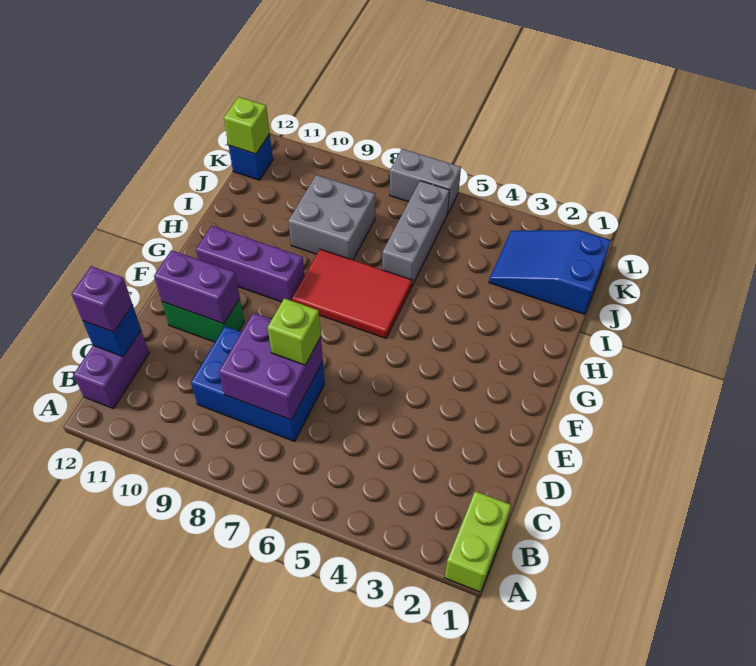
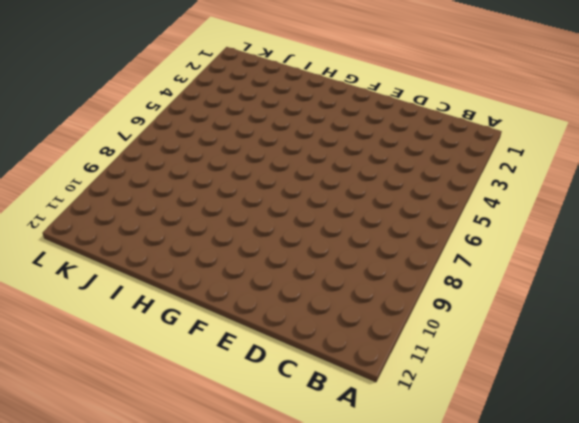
none -> lime brick A1:B1 level 1
none -> purple brick B12:C12 level 1
none -> blue brick C7:D9 level 1

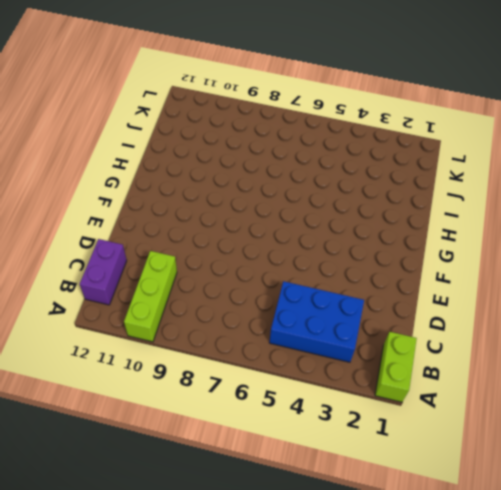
lime brick A10:C10 level 1 -> none
blue brick B3:C5 level 1 -> blue brick C7:D9 level 1
none -> green brick E10:E11 level 1
none -> red tile G6:H8 level 1
none -> purple brick G9:G11 level 1

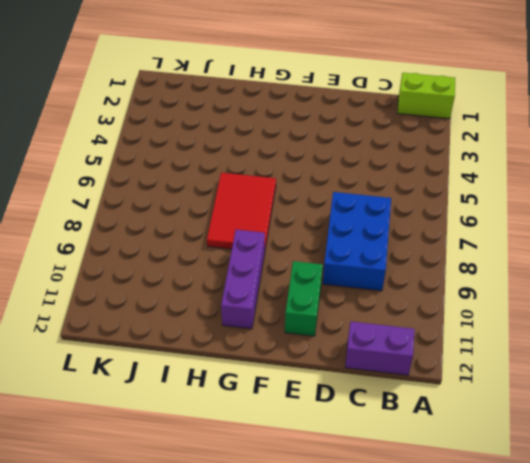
none -> grey brick I6:K6 level 1
none -> grey brick I8:J9 level 1
none -> blue slope J1:K3 level 1 top 1

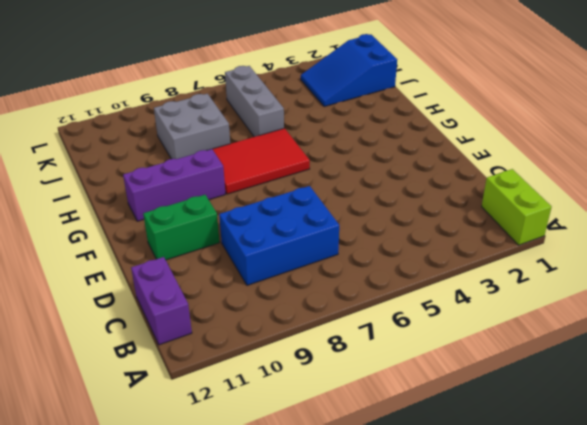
none -> blue brick K12 level 1
none -> grey brick L6:L7 level 1
none -> purple brick C7:D8 level 2

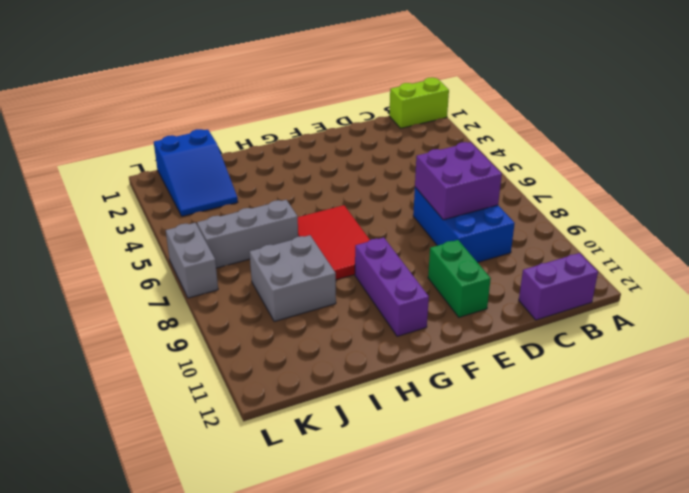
none -> blue brick K12 level 1
none -> blue brick C12 level 2
none -> purple brick E10:E11 level 2

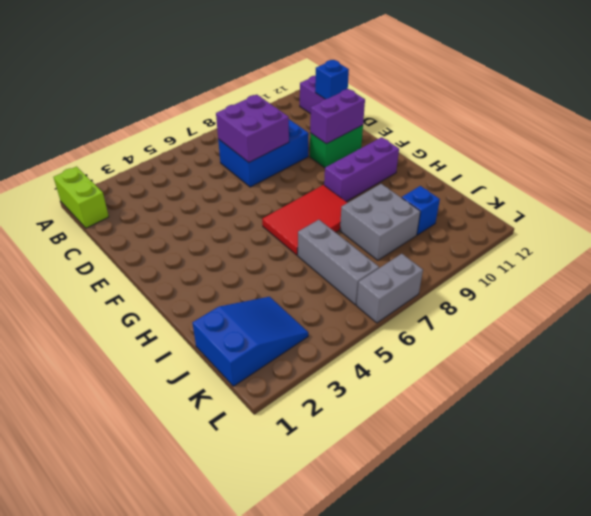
blue brick J10 level 1 -> blue brick K12 level 1
none -> lime brick K12 level 2
none -> purple brick C12 level 3
none -> lime brick D7 level 3

